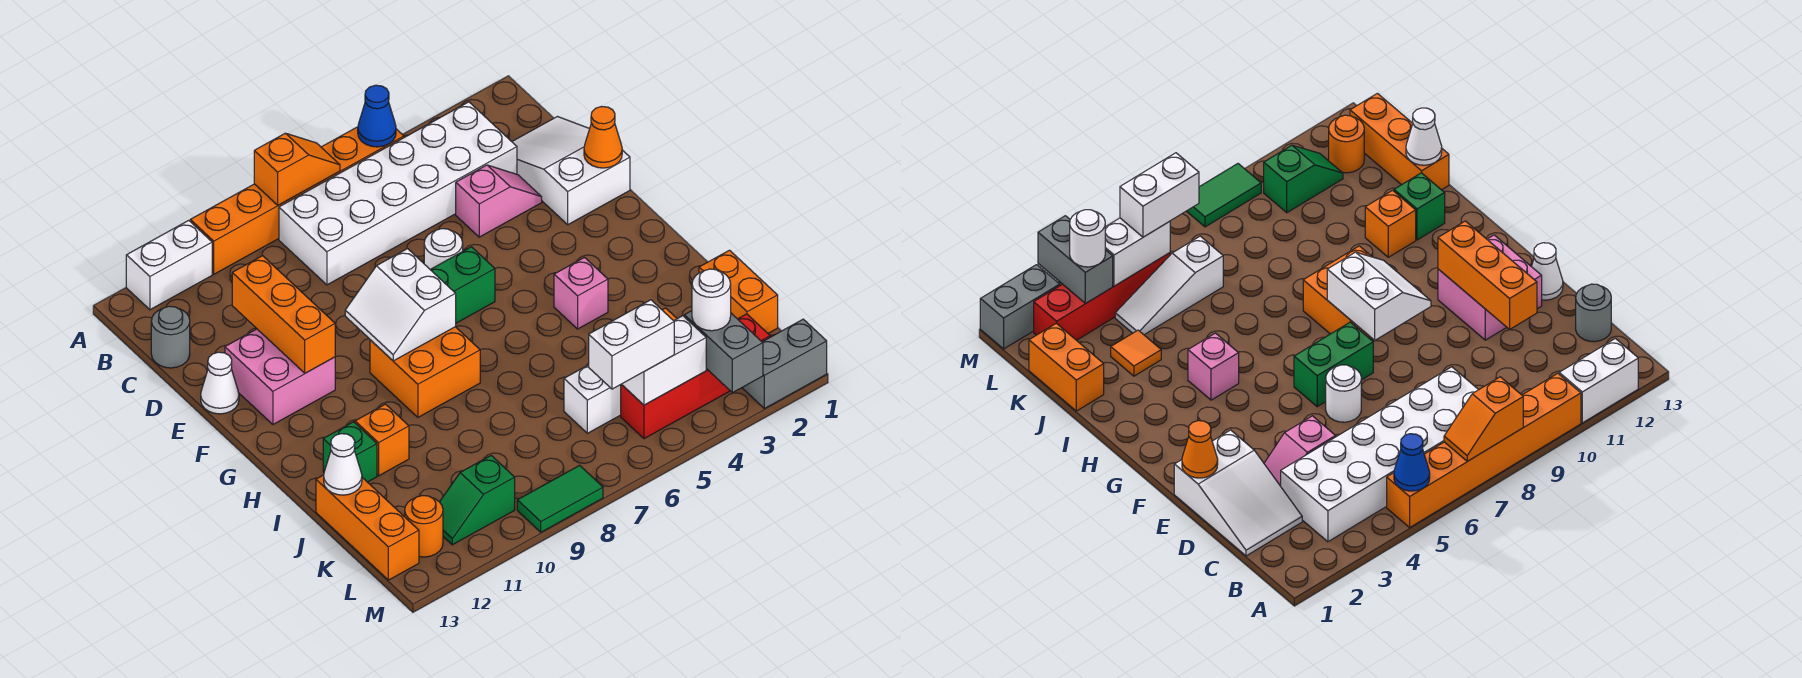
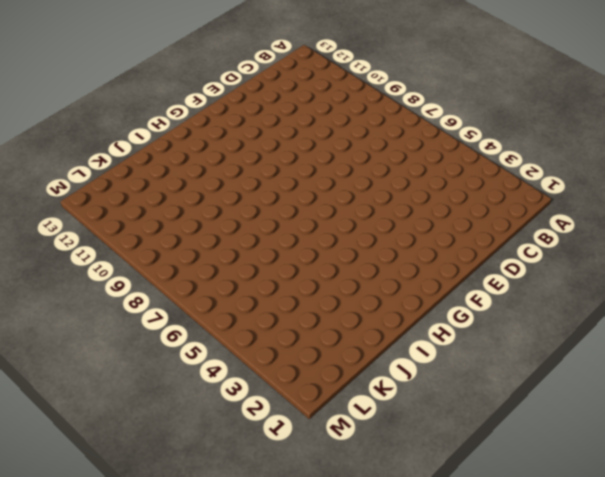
none -> orange brick A5:A10 level 1
none -> white brick A11:A12 level 1
none -> white brick B3:C8 level 1
none -> white slope C1:E2 level 1 top E

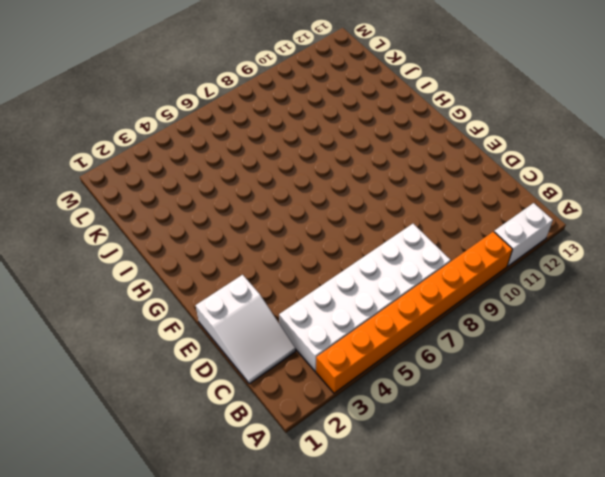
orange brick A3:A10 level 1 -> orange brick A5:A10 level 1
none -> grey round brick C13 level 1
none -> pink slope D3:D4 level 1 top 4
none -> white round brick E6 level 1
none -> pink brick E11:F12 level 1

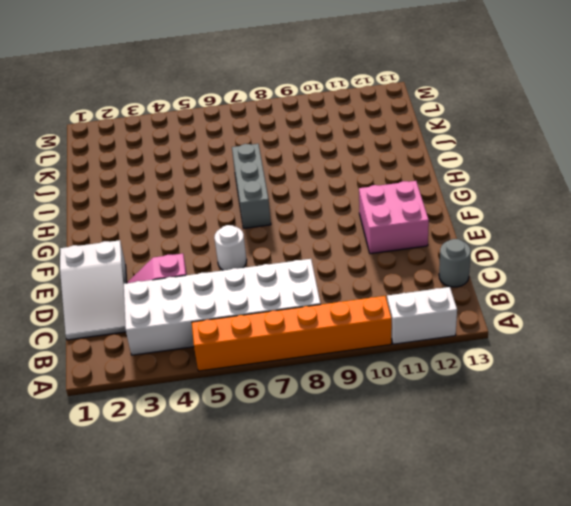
grey brick G7:I7 level 1 -> none
none -> white cone E13 level 1
none -> green brick F6:F7 level 1
none -> orange brick G8:H9 level 1
none -> pink brick H4 level 1

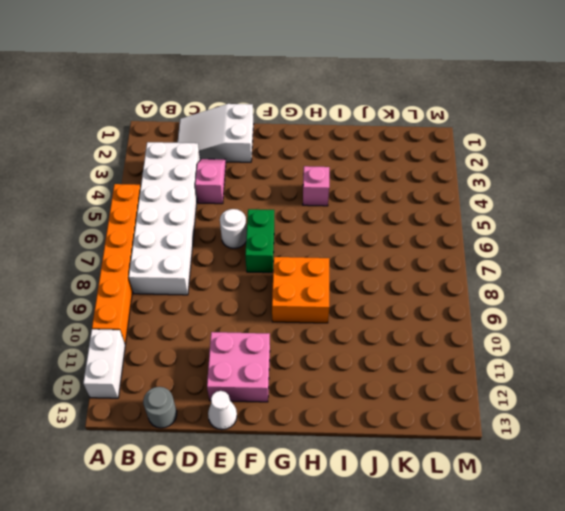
none -> orange brick I11 level 1
none -> green brick I12 level 1
none -> orange brick J1:K1 level 1
none -> orange tile J3 level 1

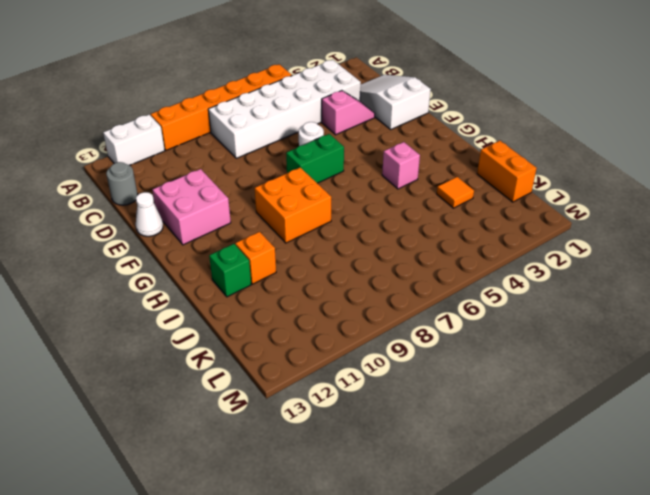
none -> orange brick J13:L13 level 1
none -> white slope K4:K6 level 1 top 6
none -> red brick L2:L5 level 1
none -> green slope L10:L11 level 1 top 10

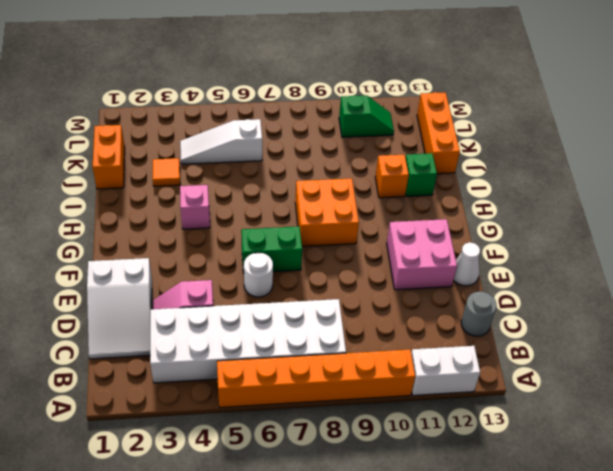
none -> red brick L2:L5 level 1
none -> orange round brick L12 level 1
none -> grey brick M1:M2 level 1
none -> green tile M8:M9 level 1

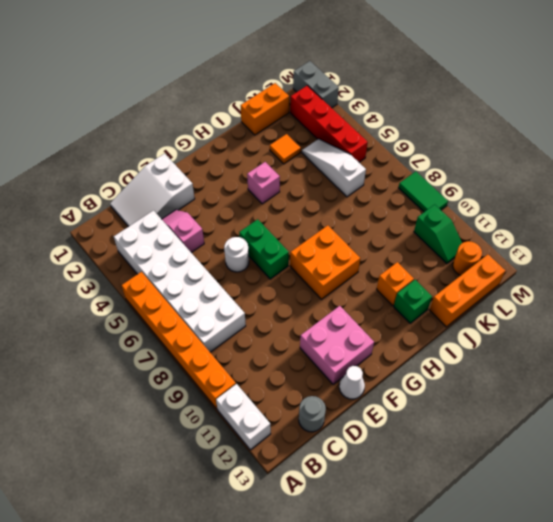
none -> blue cone A5 level 2
none -> orange slope A7:A8 level 2 top 8
none -> orange brick D11:F11 level 2
none -> orange cone E1 level 2

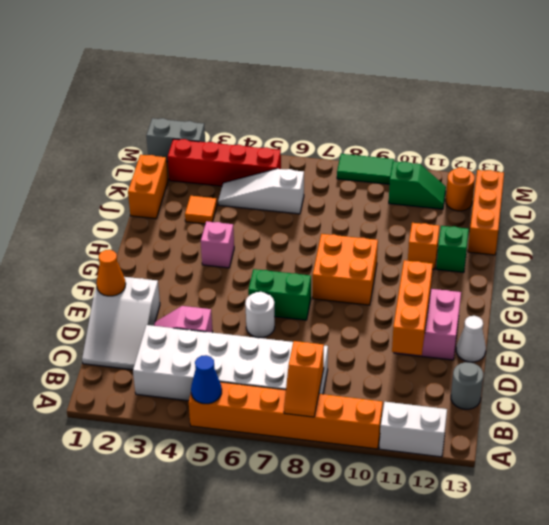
orange slope A8:B8 level 2 top B -> orange slope A7:A8 level 2 top 8
none -> white slope F8:G9 level 2 top 8
none -> white cone J13 level 2
none -> grey brick L3:M3 level 2
none -> white brick L4:L5 level 2

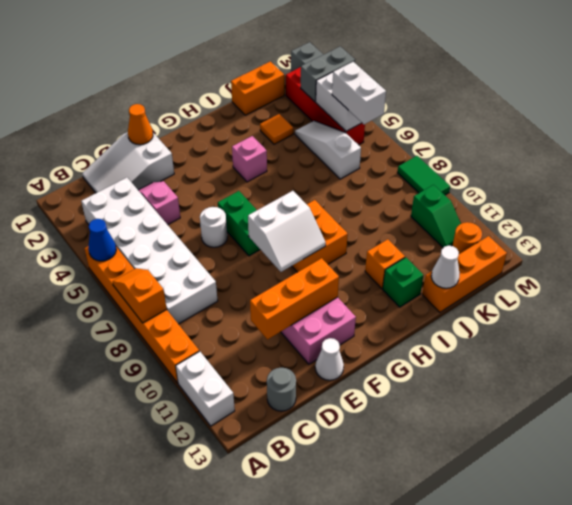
none -> white round brick L3 level 3

